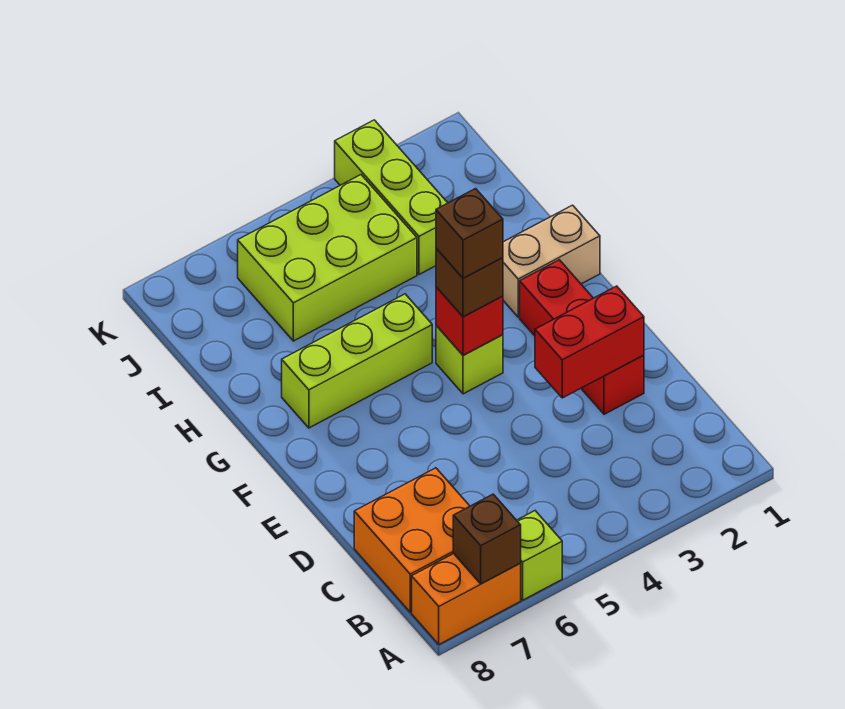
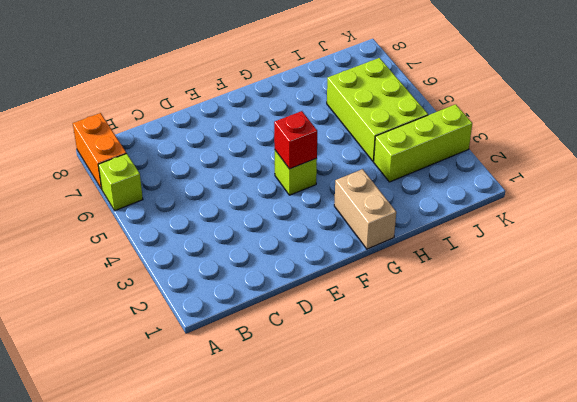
none -> orange brick B7:C8 level 1
none -> red brick D2:F2 level 1
none -> lime brick G5:G7 level 1

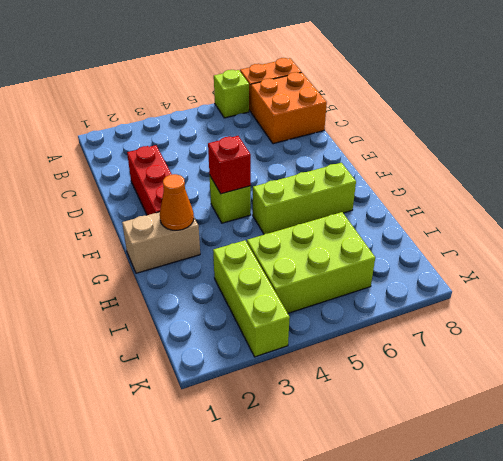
orange cone G2 level 2 -> none
none -> brown brick A7 level 2
none -> red brick D2:D3 level 2
none -> brown brick F4 level 3

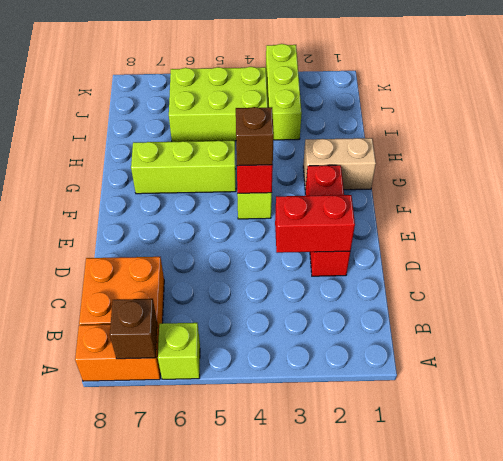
none -> brown brick F4 level 4

